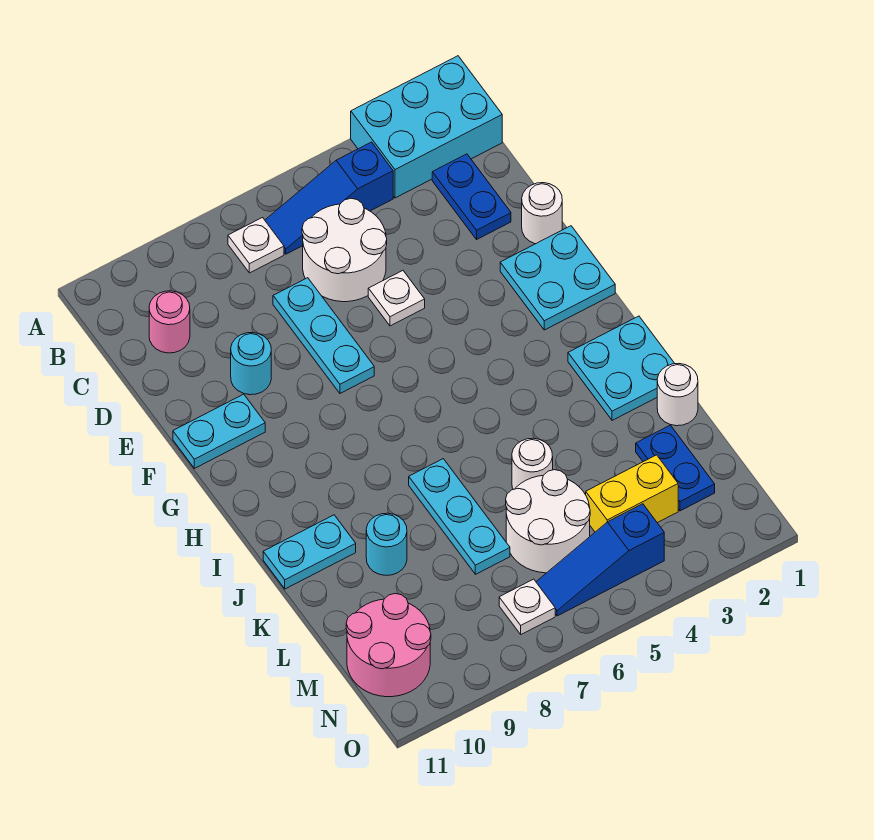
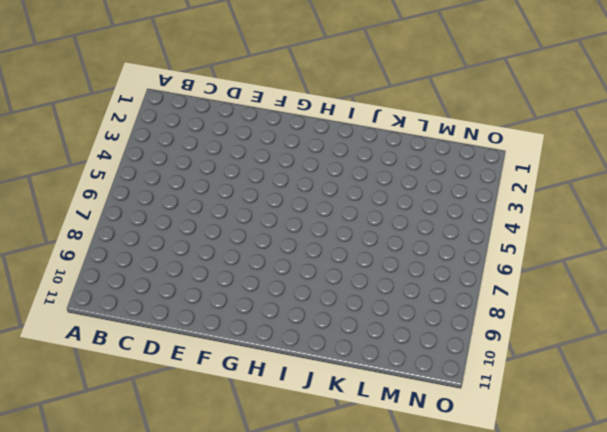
none -> cyan brick A1:B3 level 1
none -> blue slope B4:B6 level 1 top 4
none -> white plate B7 level 1

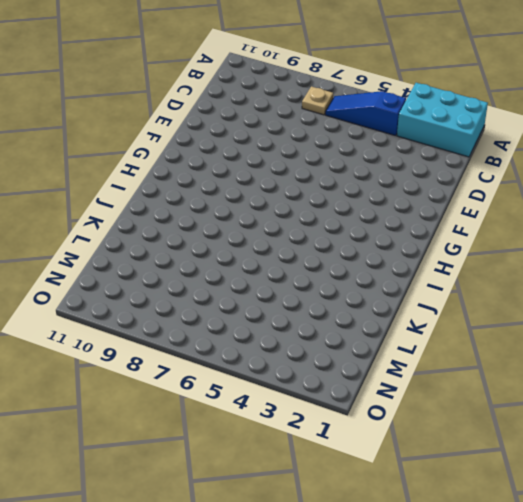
tan plate B7 level 1 -> white plate B7 level 1
none -> blue plate C2:D2 level 1
none -> white round brick C5:D6 level 1
none -> pink round brick C10 level 1

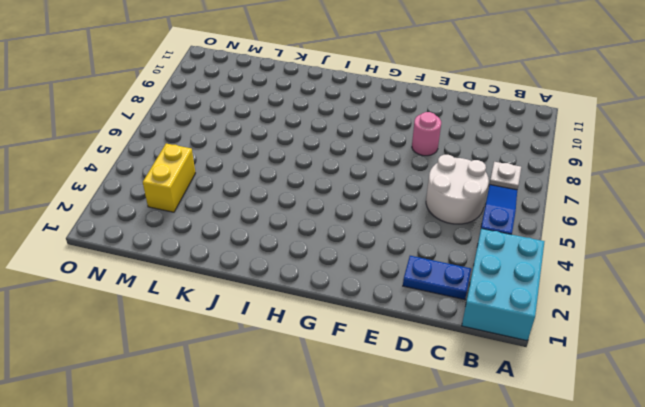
pink round brick E8 level 1 -> pink round brick C10 level 1
none -> cyan plate D7:F7 level 1
none -> white round brick E1 level 1
none -> white plate E5 level 1

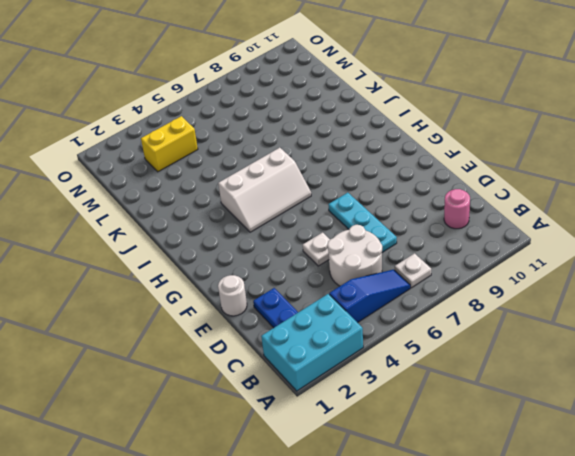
white slope H4:I6 level 1 top I -> none
none -> cyan round brick E9 level 1
none -> cyan plate F1:G2 level 1
none -> cyan plate F10:F11 level 1

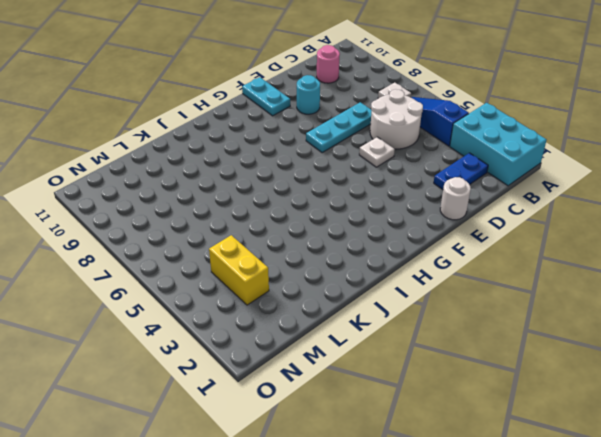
none -> cyan plate F1:G2 level 1
none -> cyan plate I1:J2 level 1
none -> cyan plate J7:L7 level 1

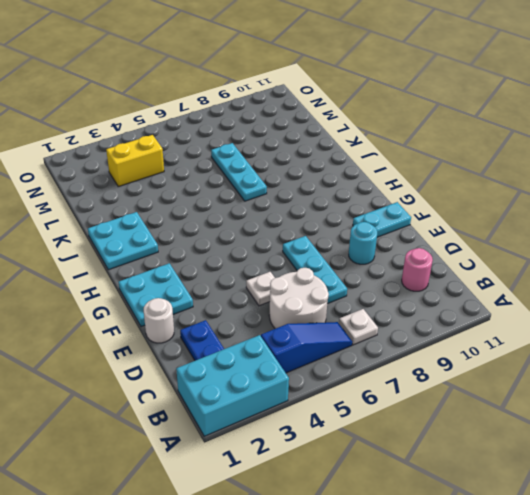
none -> cyan plate J10:J11 level 1
none -> white round brick K1 level 1
none -> white round brick K5 level 1

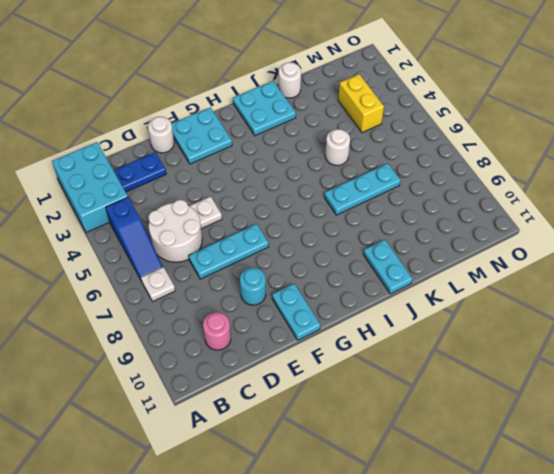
none -> cyan round brick K9 level 1
none -> blue plate L2:M2 level 1
none -> white round brick L5:M6 level 1

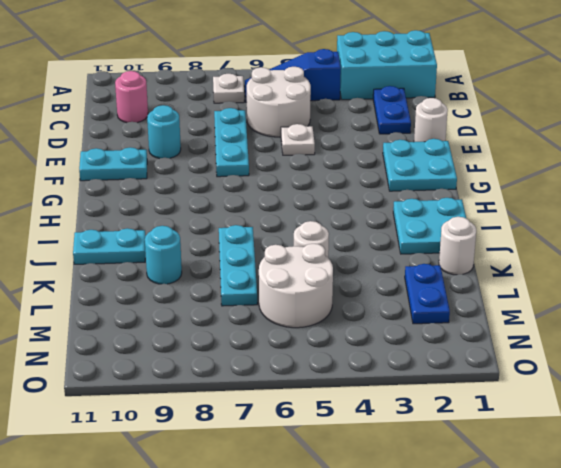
none -> yellow brick M3:M4 level 1
none -> pink round brick M10:N11 level 1
none -> blue slope N4:N6 level 1 top 4

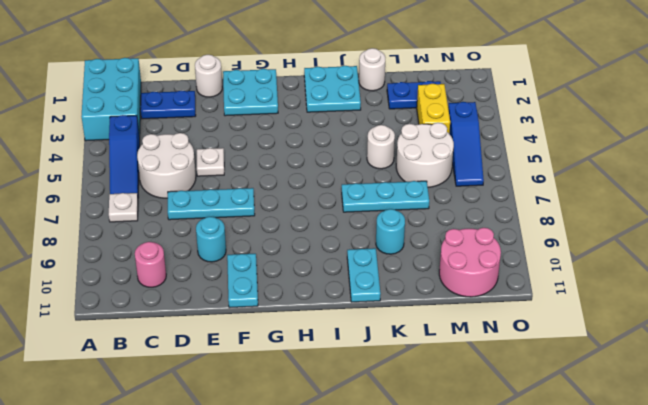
none -> white plate N7 level 1

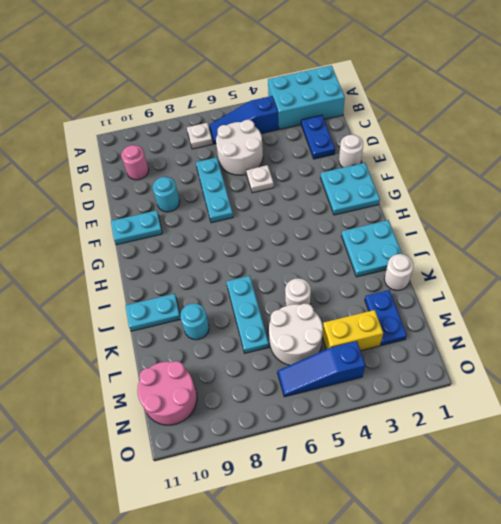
none -> white plate N7 level 1

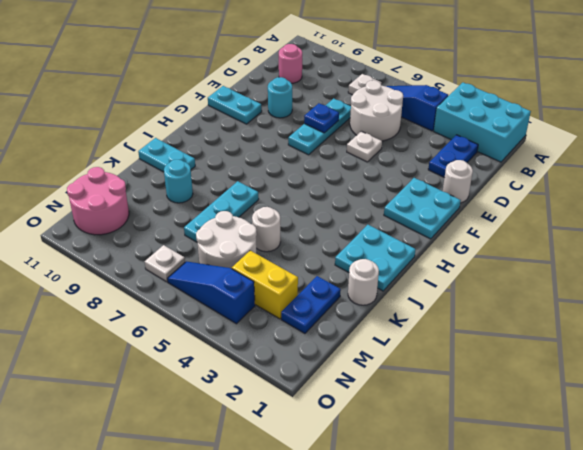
blue plate E7 level 2 -> none

